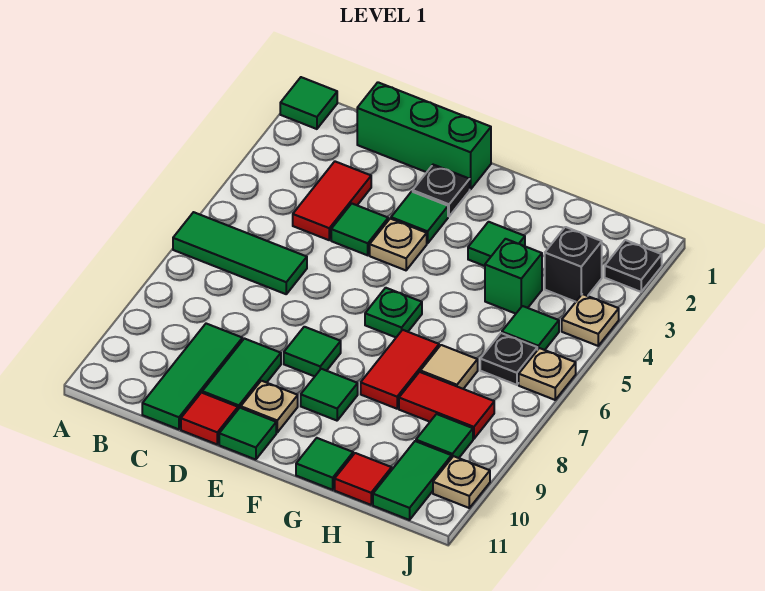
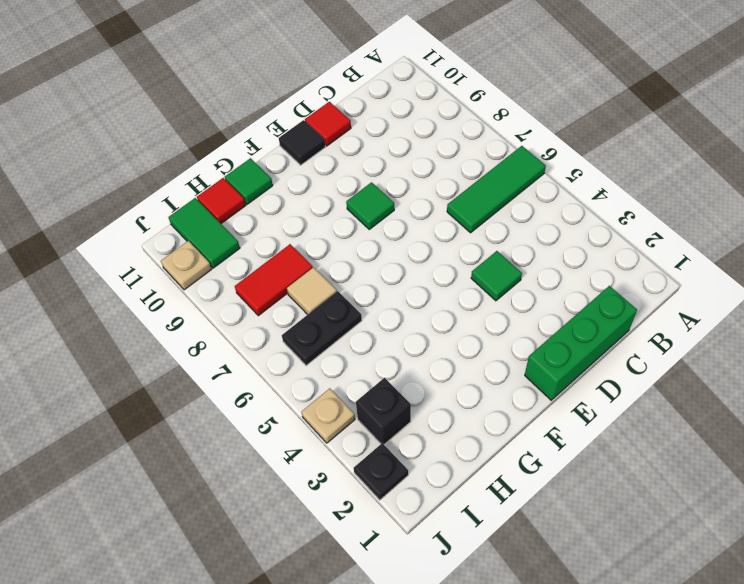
black tile E11 level 1 -> green tile E11 level 1
black plate H6:I6 level 1 -> black plate I6 level 1
none -> green tile A1 level 1
none -> red tile C3:C4 level 1
none -> green tile C9:C11 level 1
none -> green tile D9:D10 level 1

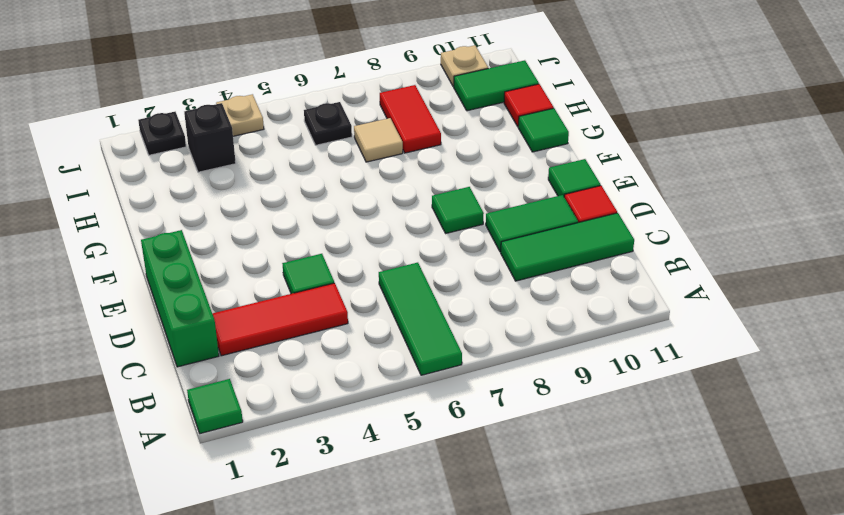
red tile C2:C4 level 1 -> red tile C3:C4 level 1
none -> black plate E2 level 1
none -> green tile E3 level 1
none -> tan plate E4 level 1
none -> tan plate E10 level 1

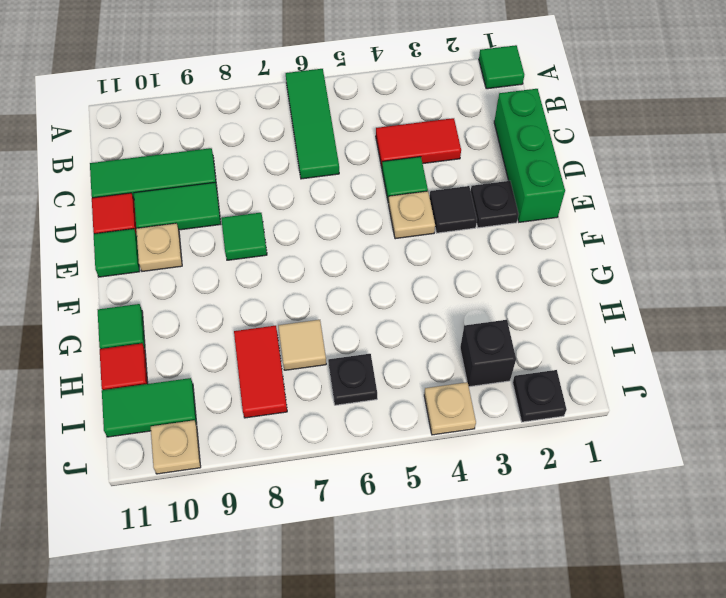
black tile E3 level 1 -> green tile E3 level 1
none -> green plate F6 level 1
none -> green tile F9 level 1
none -> green tile G3 level 1
none -> red tile G7:G8 level 1

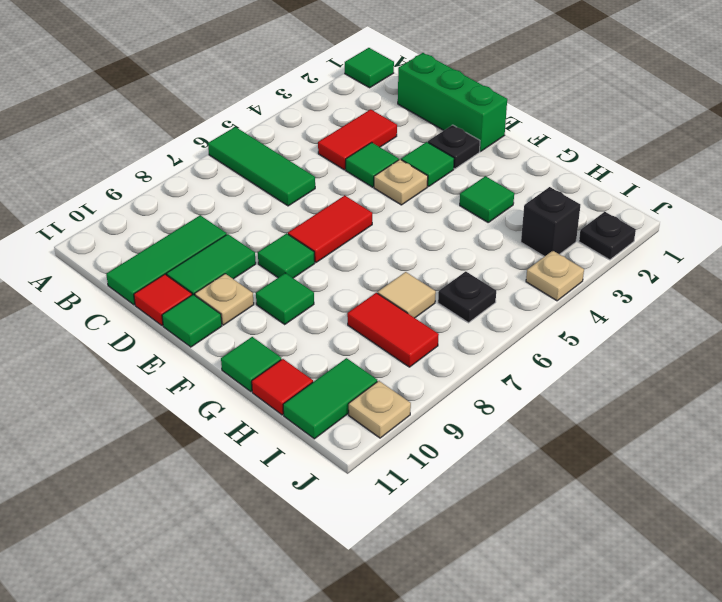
red tile E6:E7 level 1 -> red tile G7:G8 level 1
none -> green plate F6 level 1
none -> green brick H4 level 1
none -> green tile I5 level 1
none -> green tile I9 level 1

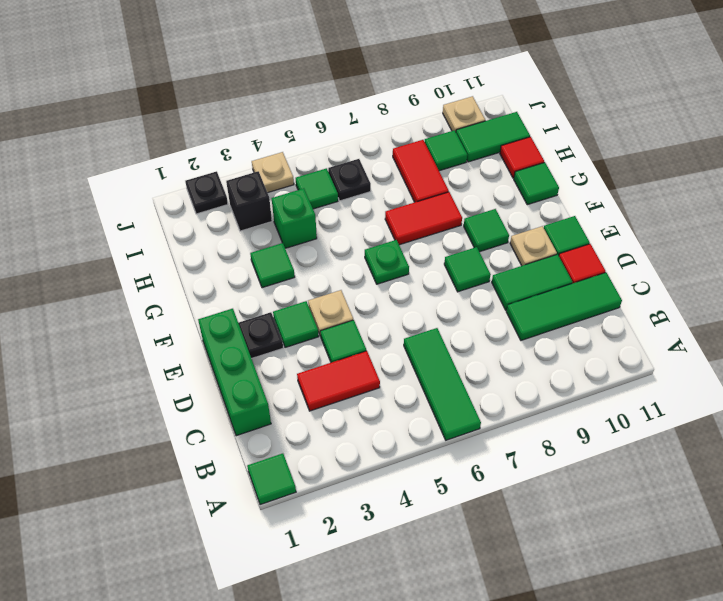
none -> tan tile H7 level 1
none -> tan plate J6 level 1

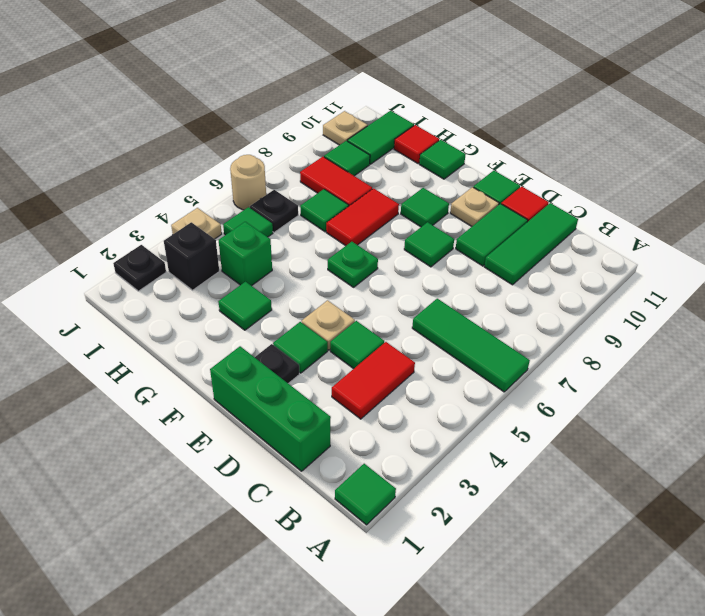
green tile H7 level 1 -> tan tile H7 level 1
tan round brick J6 level 1 -> tan plate J6 level 1

